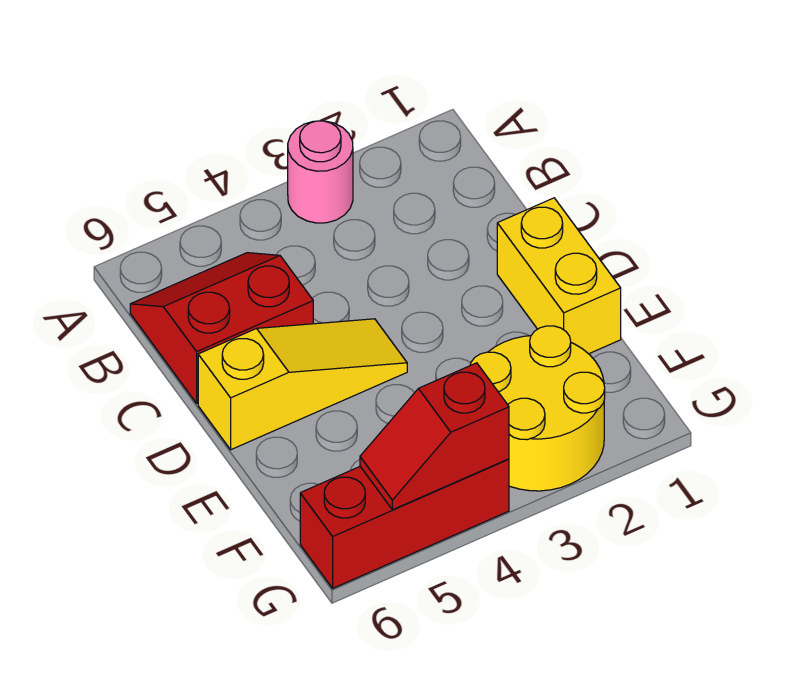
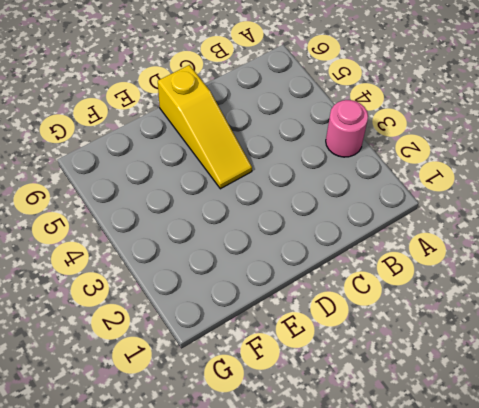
none -> red slope B5:C6 level 1 top C
none -> yellow brick D1:E1 level 1

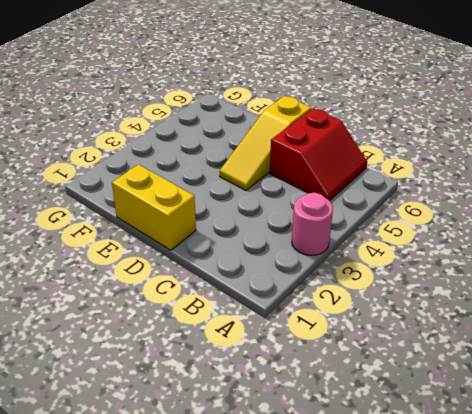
none -> yellow round brick F2:G3 level 1
none -> red brick G4:G6 level 1

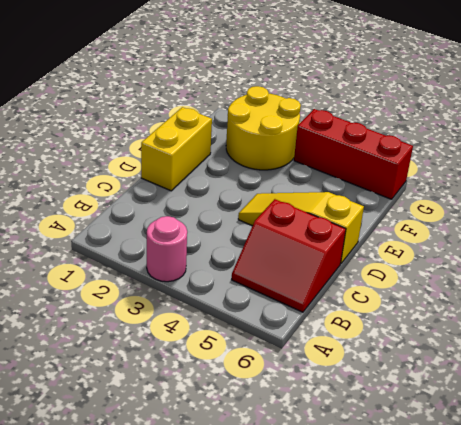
none -> red slope G4:G5 level 2 top 4

